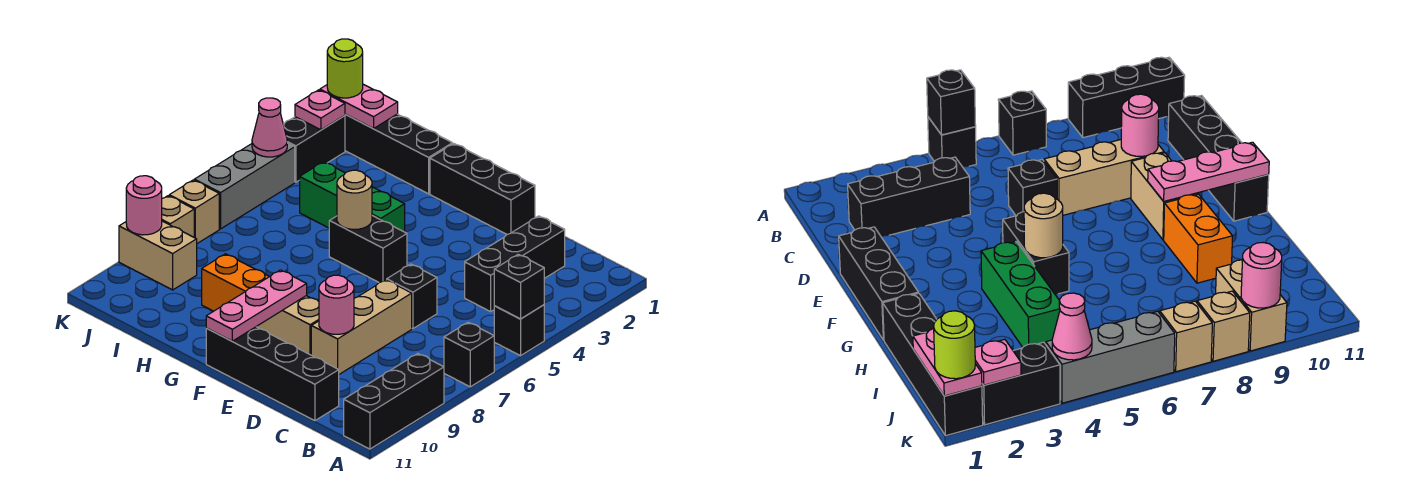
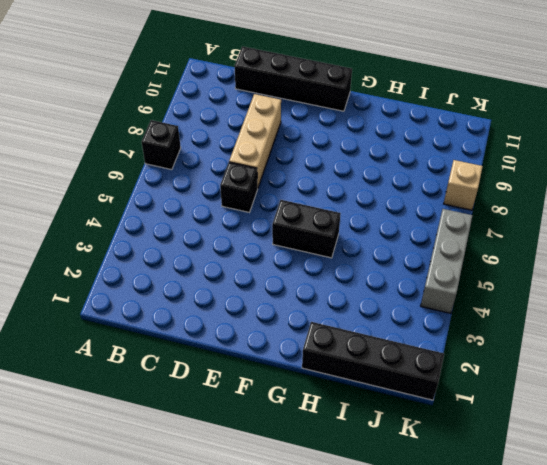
none -> black brick A5 level 1
none -> black brick A9:A11 level 1
none -> black brick C2:C4 level 1

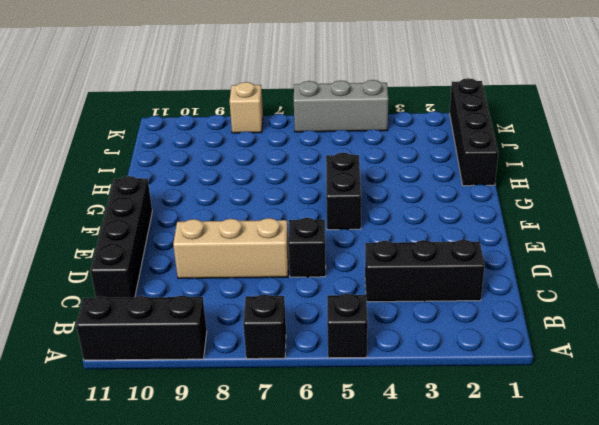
none -> black brick E1:G1 level 1
none -> tan brick E9:F9 level 1
none -> green brick G4:I4 level 1

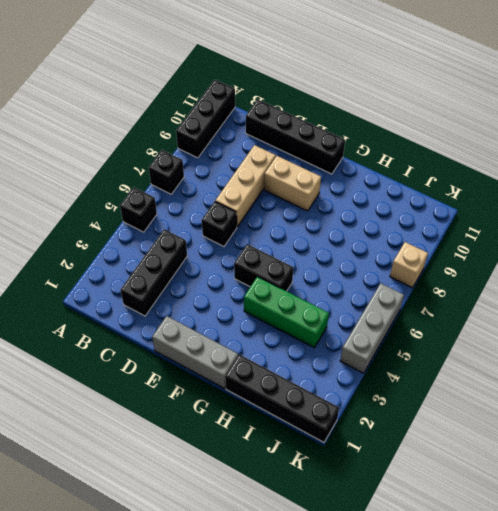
grey brick E1:G1 level 1 -> black brick E1:G1 level 1
none -> orange brick G9:H9 level 1
none -> tan brick J9:K9 level 1
none -> black brick K2:K3 level 1

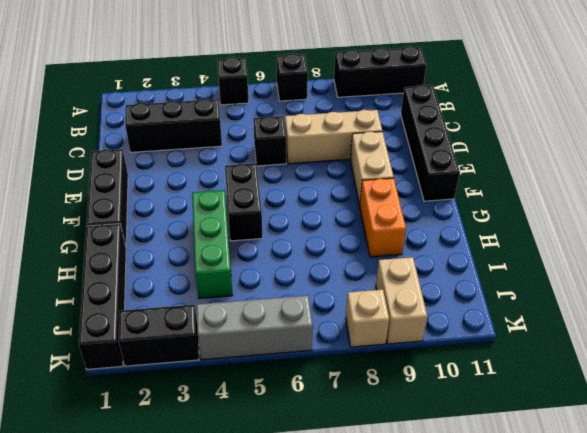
none -> tan brick K7 level 1
none -> black brick A5 level 2
none -> pink round brick D9 level 2

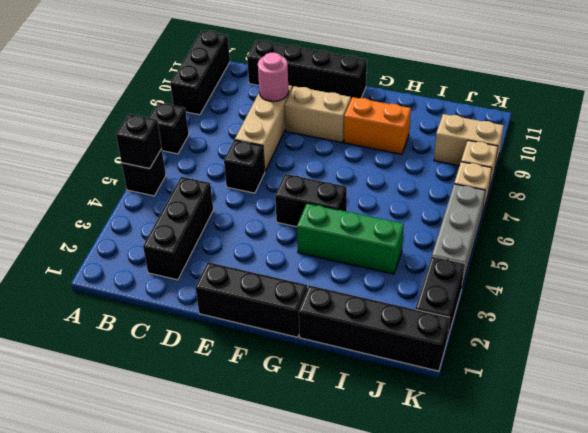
none -> pink plate F9:F11 level 2
none -> tan round brick G5 level 2
none -> pink plate J1:K1 level 2

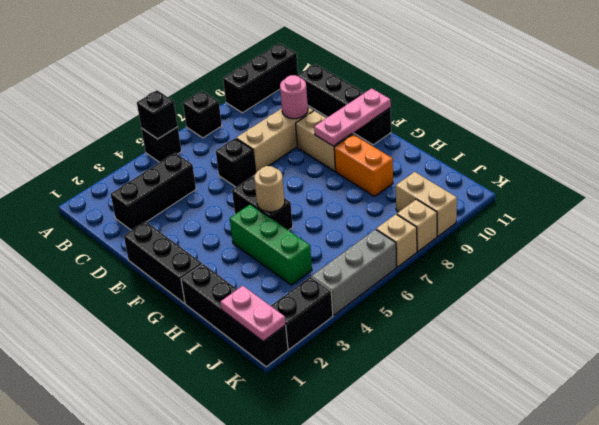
none -> pink plate K2 level 2
none -> pink cone K4 level 2
none -> pink round brick K9 level 2

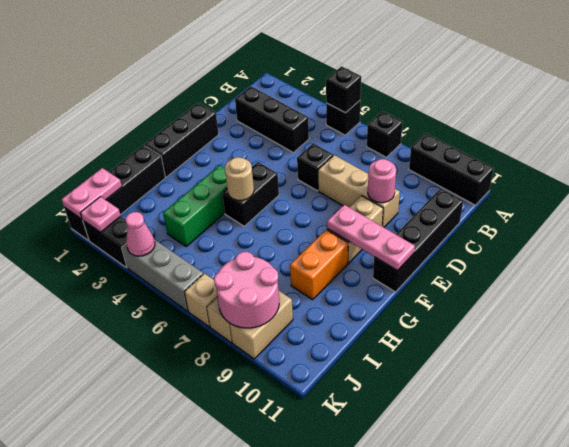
pink round brick J8:K9 level 2 -> pink round brick K9 level 2
none -> lime round brick K1 level 3

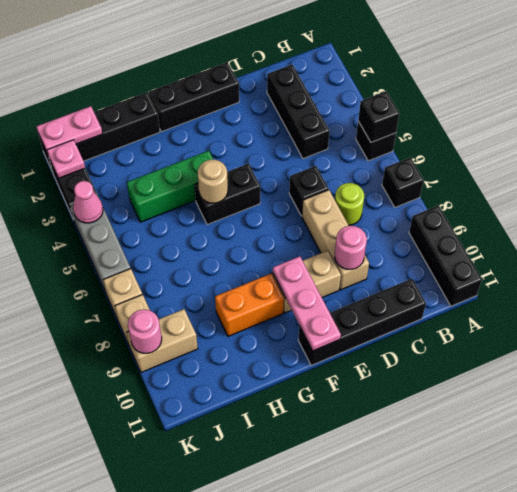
lime round brick C7 level 1 -> lime round brick K1 level 3

